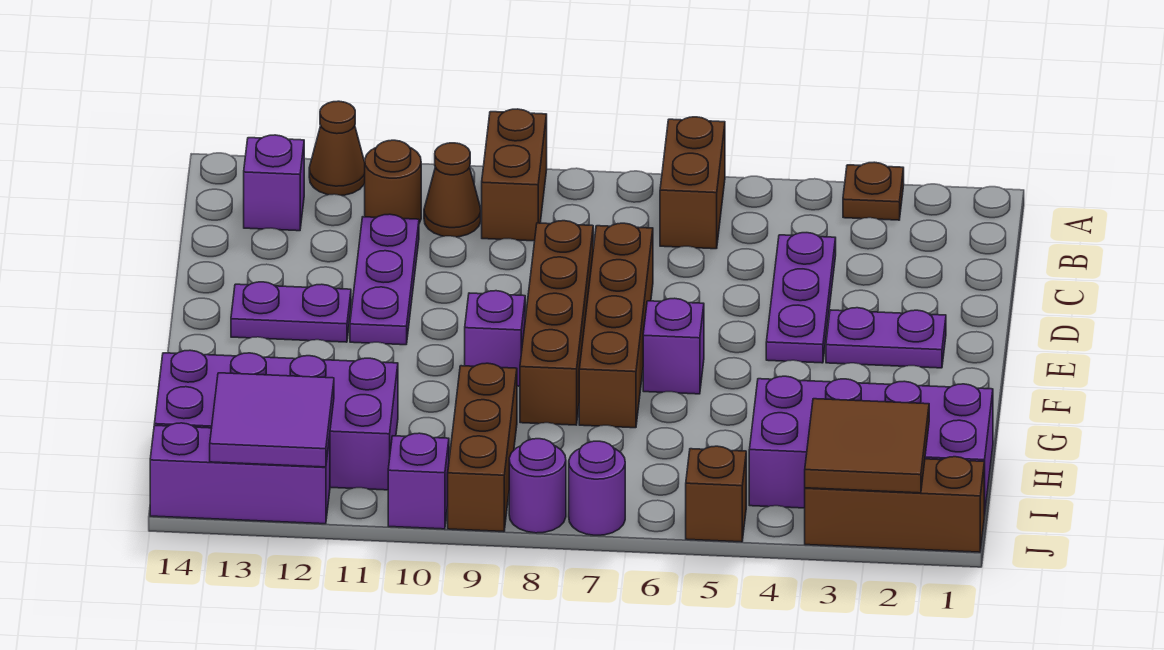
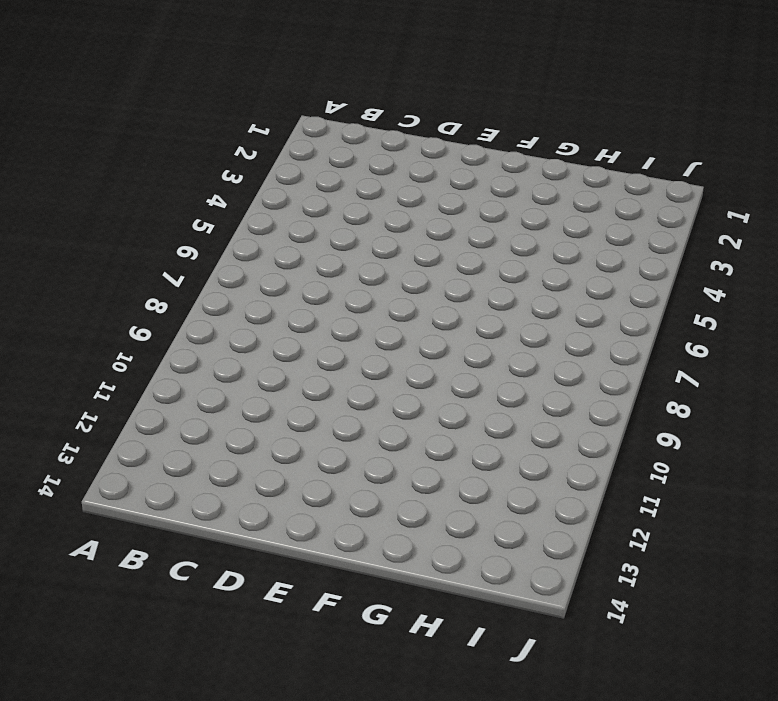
none -> brown plate A3 level 1
none -> brown brick A6:B6 level 1
none -> brown brick A9:B9 level 1

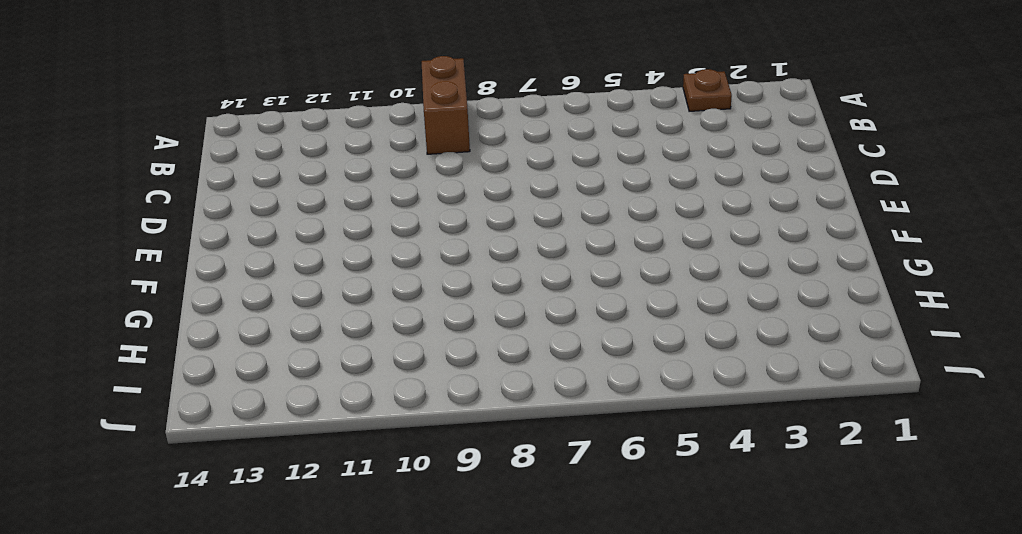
none -> brown brick A6:B6 level 1
none -> brown cone A12 level 1
none -> brown cone B10 level 1

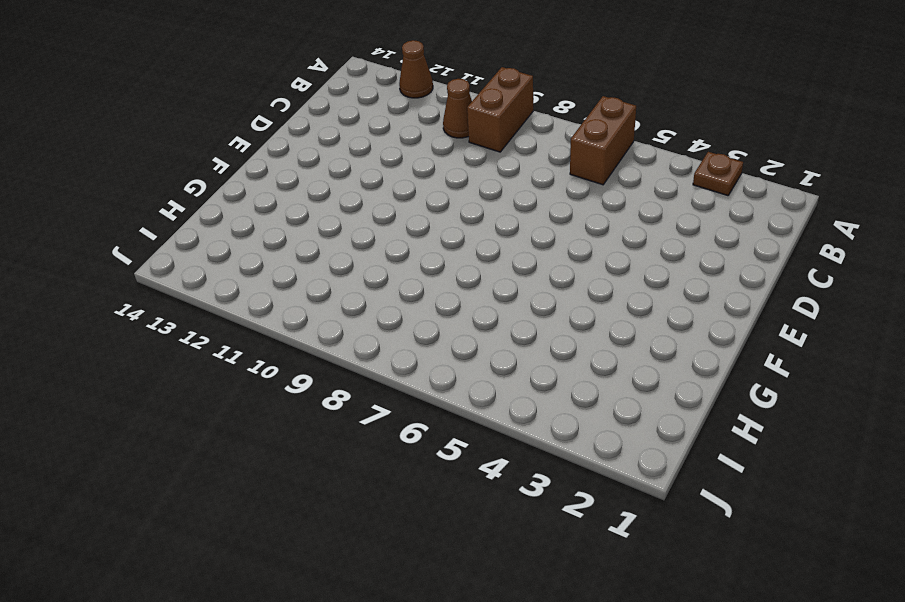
none -> brown round brick B11 level 1
none -> purple brick B13 level 1
none -> purple plate C4:E4 level 1

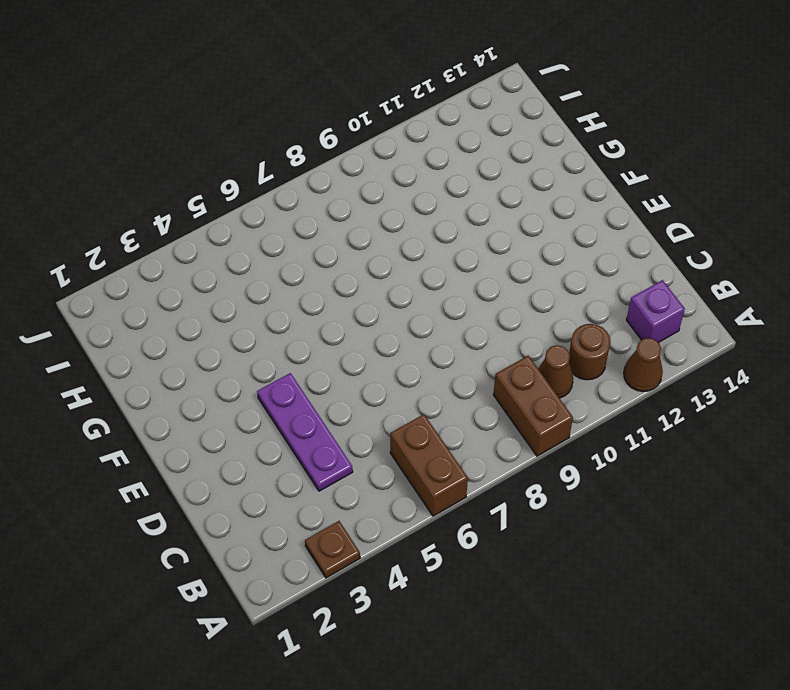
none -> purple plate C11:E11 level 1
none -> brown brick D7:G7 level 1
none -> brown brick D8:G8 level 1

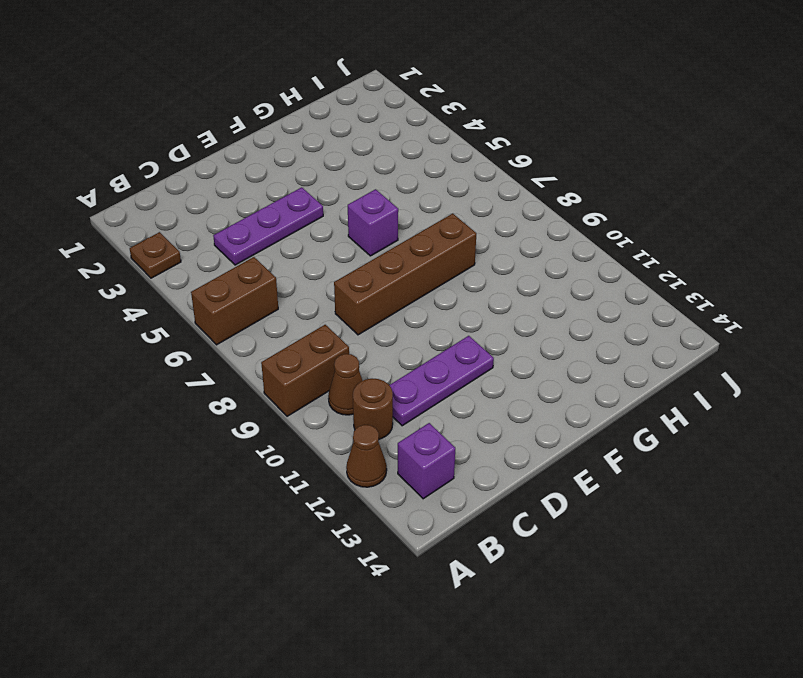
none -> brown brick D7:G7 level 1
none -> purple plate E2:E3 level 1
none -> purple plate E12:E13 level 1

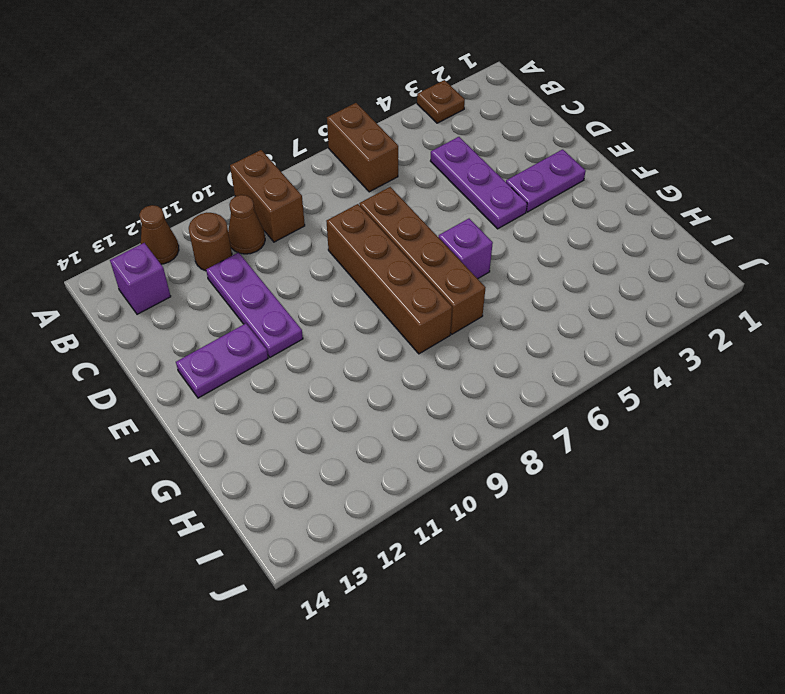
none -> purple brick F9 level 1
none -> purple brick H1:I4 level 1
none -> brown brick H9:J9 level 1

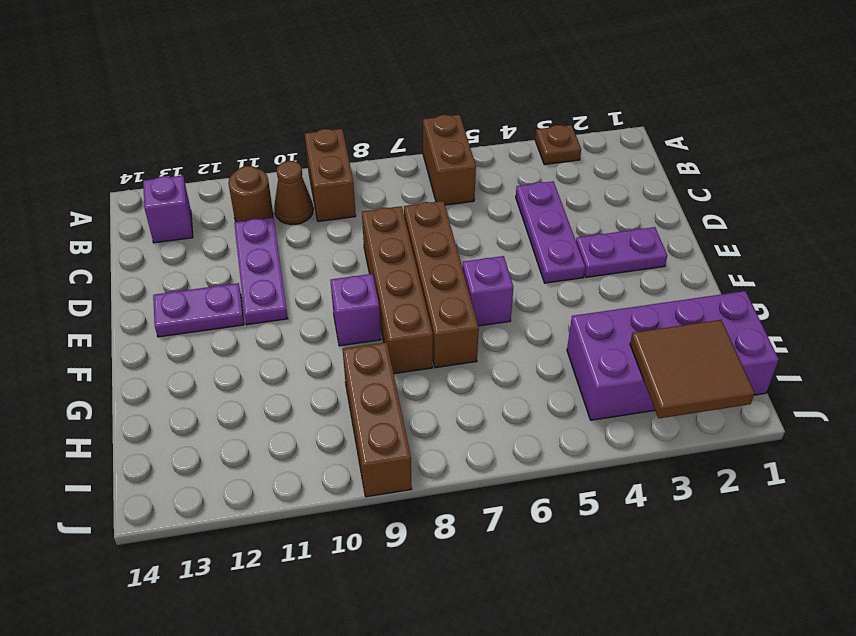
none -> brown cone A12 level 1
none -> purple brick H11:I14 level 1
none -> brown brick J1:J3 level 1

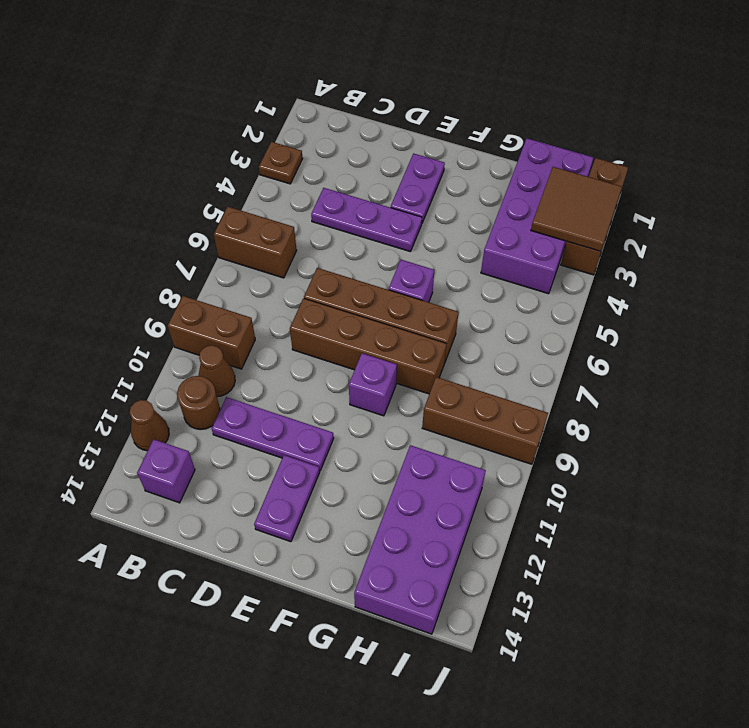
none -> brown brick J5 level 1
none -> purple round brick J7 level 1
none -> purple round brick J8 level 1

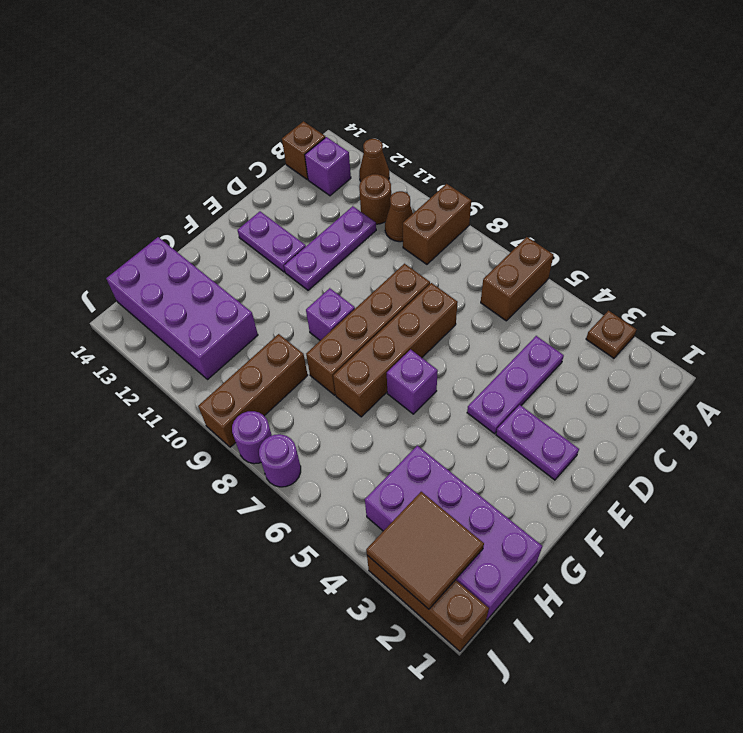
brown brick B14 level 1 -> brown brick J5 level 1
none -> purple brick J10 level 1
none -> purple brick J12:J14 level 1
none -> purple tile I12:J13 level 2

